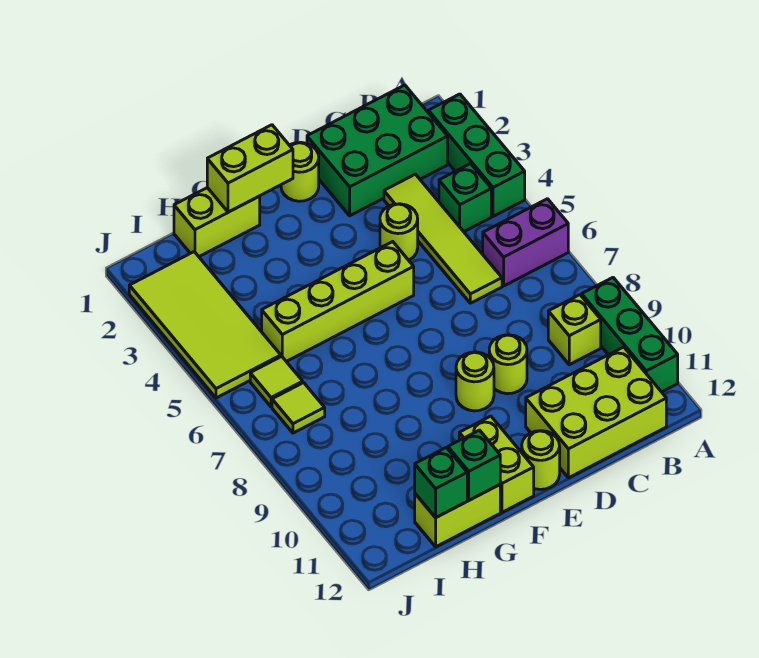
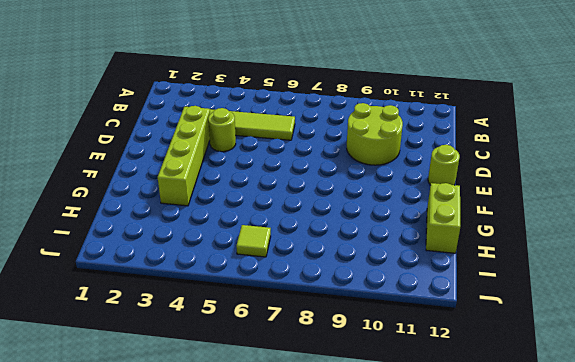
lime round brick C9:D10 level 1 -> lime round brick D9 level 1
lime brick D3:G3 level 1 -> lime brick E5:H5 level 1
none -> green brick A2:A4 level 1
none -> purple brick A6:B6 level 1
none -> green brick A9:A11 level 1

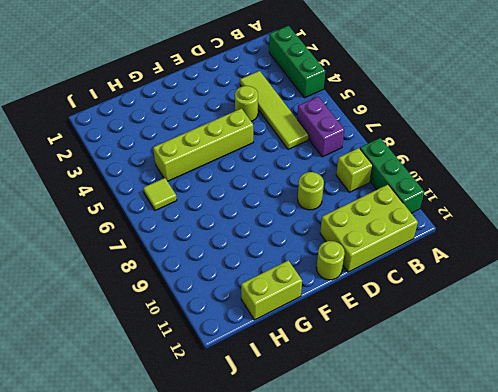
purple brick B6:B7 level 1 -> purple brick A6:B6 level 1
none -> green brick B1:D2 level 1
none -> green brick B4 level 1
none -> lime round brick E1 level 1

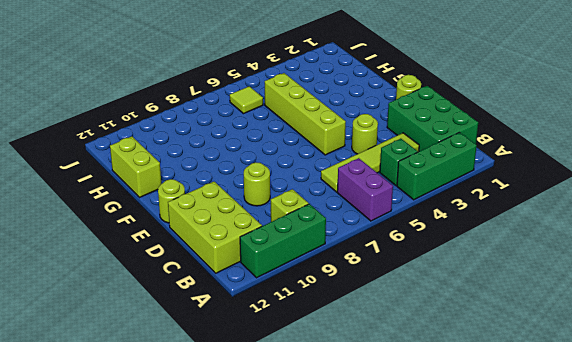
none -> lime round brick E9 level 1
none -> lime brick F11:F12 level 1
none -> lime brick G1:H1 level 1

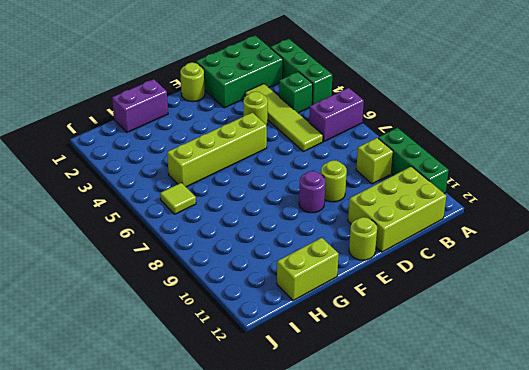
purple round brick E9 level 1 -> lime round brick E9 level 1
purple brick G1:H1 level 1 -> lime brick G1:H1 level 1
none -> lime brick F11:F12 level 1
none -> lime tile I2:J5 level 1
none -> lime tile I7 level 1

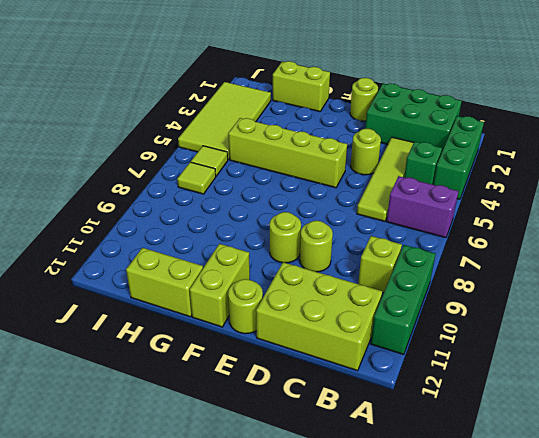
none -> lime brick F1:G1 level 2
none -> green brick G12 level 2
none -> green brick H12 level 2

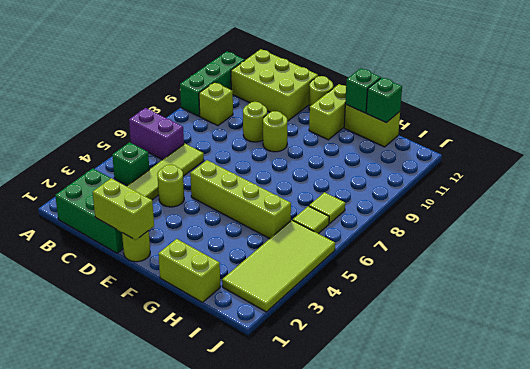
lime brick D1:E1 level 2 -> lime brick F1:G1 level 2
none -> green brick A2:A4 level 1

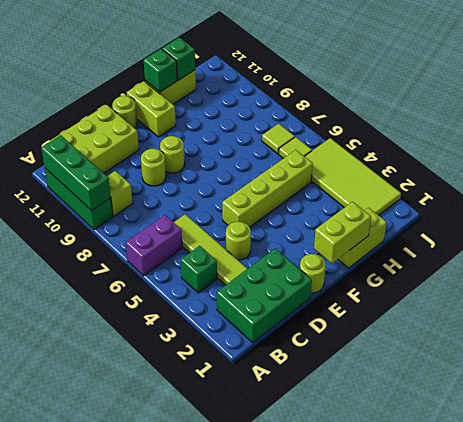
green brick A9:A11 level 2 -> green brick A2:A4 level 1

